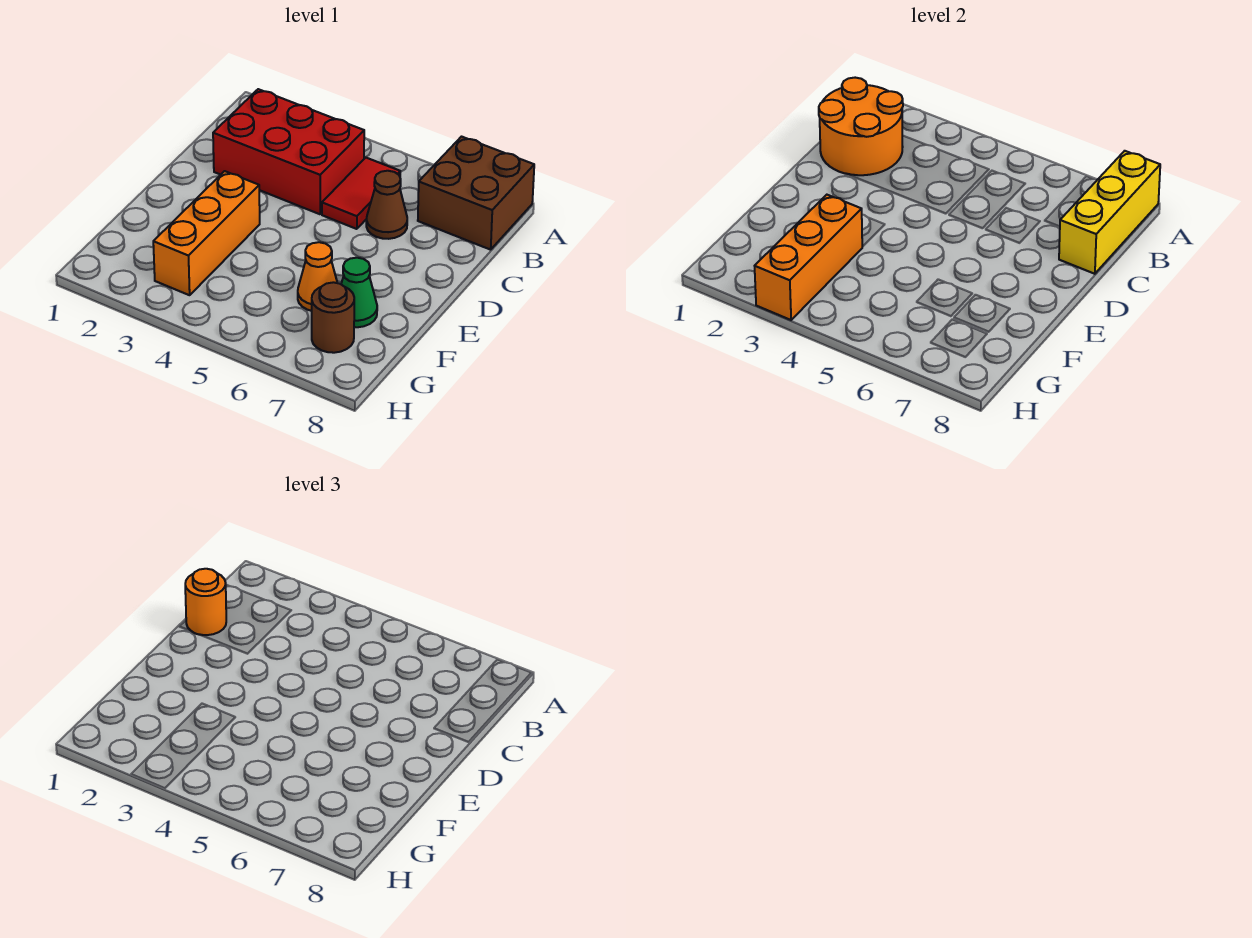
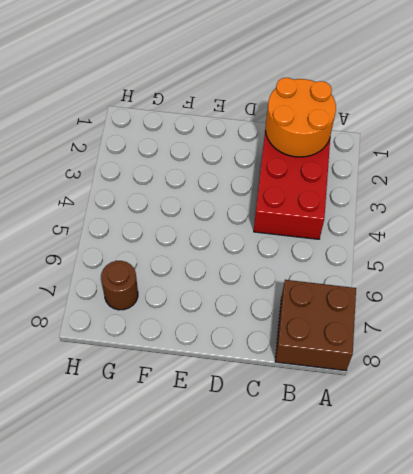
none -> red tile B5:C5 level 1
none -> brown cone C6 level 1
none -> orange brick E3:G3 level 1

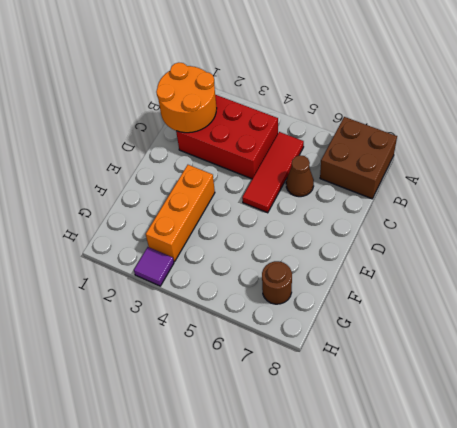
red tile B5:D5 level 1 -> red tile B5:C5 level 1
purple tile H3 level 1 -> none
none -> orange cone F6 level 1
none -> green cone F7 level 1
none -> yellow brick A8:C8 level 2

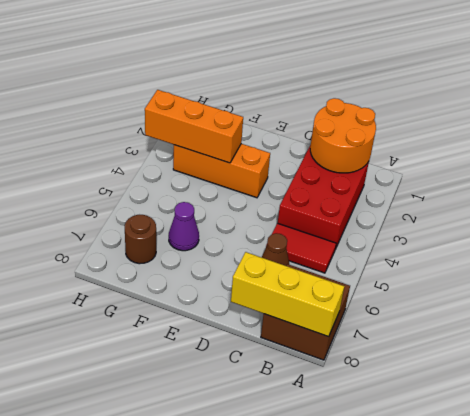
purple cone F6 level 1 -> orange cone F6 level 1
none -> green cone F7 level 1
none -> orange round brick C1 level 3

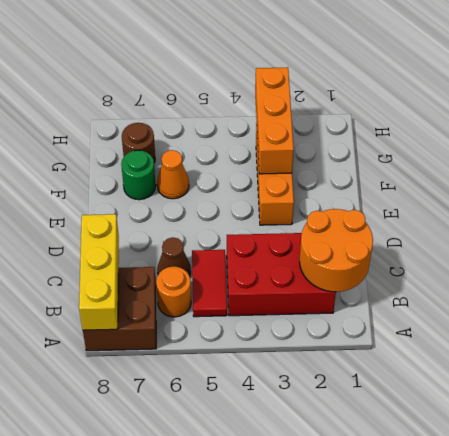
orange round brick B6 level 1 -> orange round brick C1 level 3
green round brick F7 level 1 -> green cone F7 level 1

